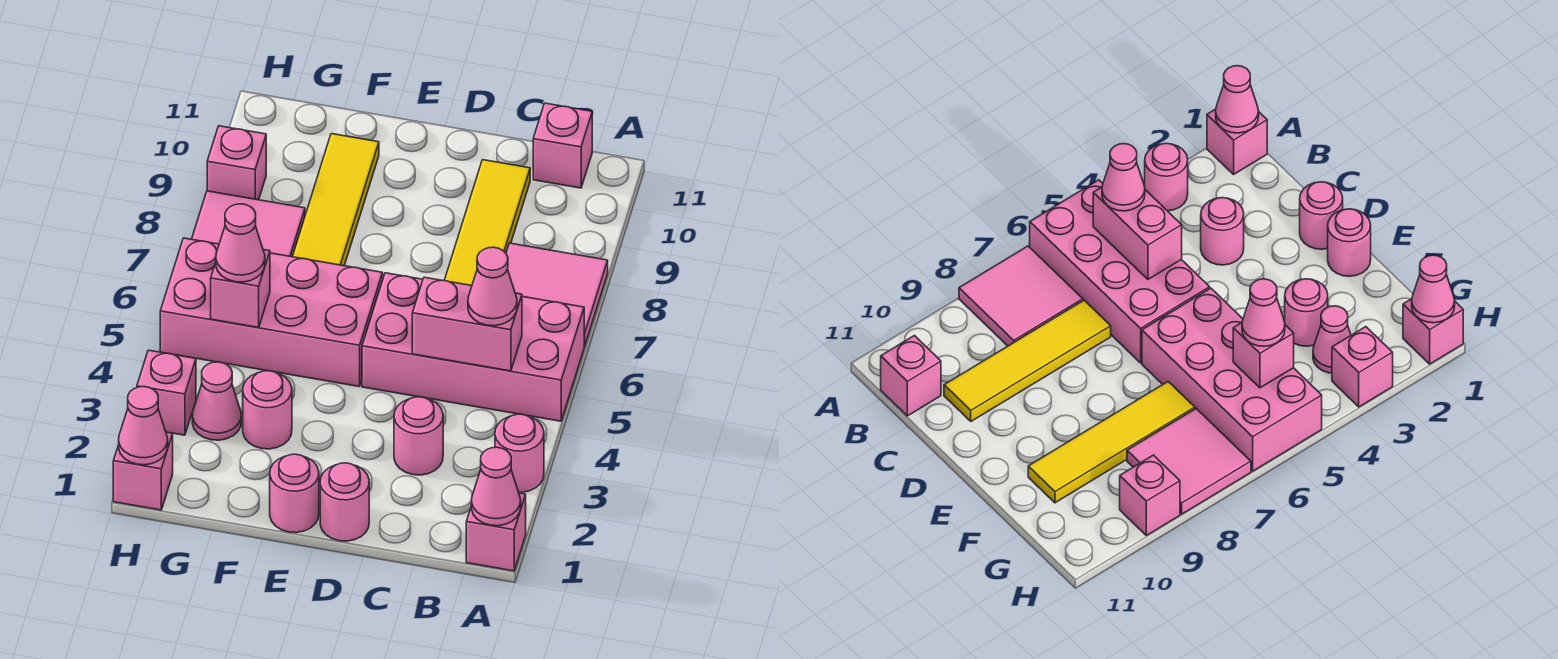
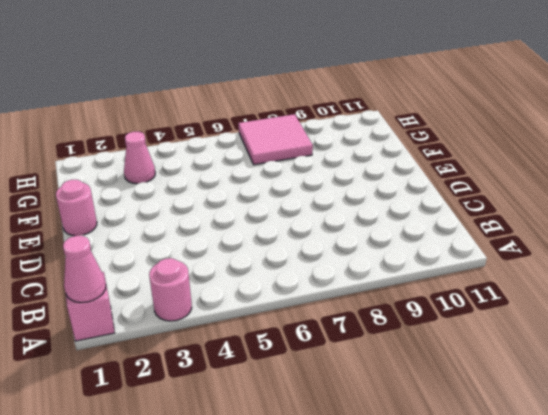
none -> pink brick A5:D6 level 1
none -> pink tile A7:B8 level 1
none -> pink brick B11 level 1

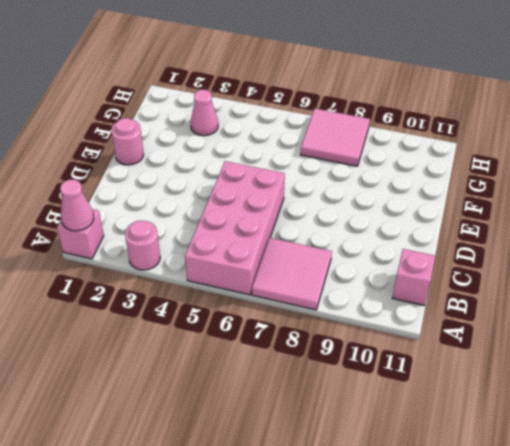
none -> pink round brick C3 level 1
none -> yellow tile C7:C10 level 1
none -> pink round brick D1 level 1

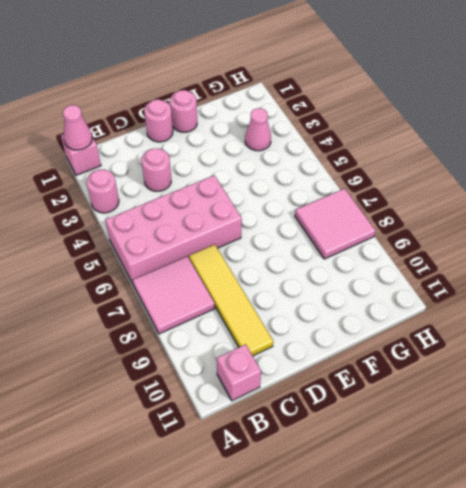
none -> pink brick E5:H6 level 1
none -> pink round brick F3 level 1
none -> yellow tile F7:F10 level 1

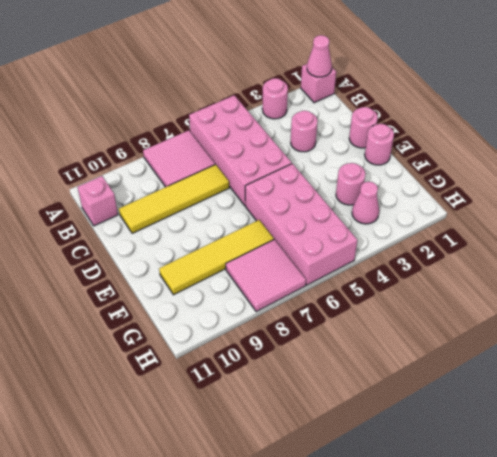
none -> pink brick H1 level 1
none -> pink brick H3 level 1
none -> pink brick H9 level 1

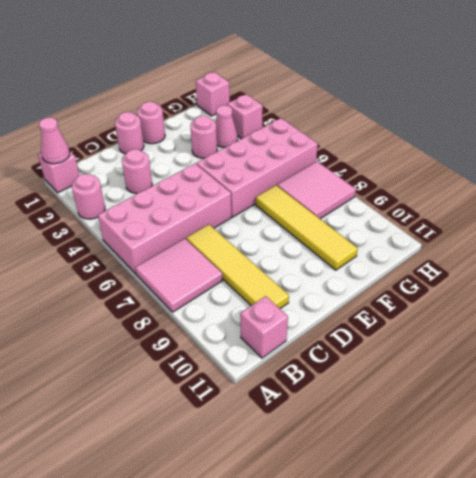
none -> pink brick H9 level 1
none -> pink brick B5:C5 level 2
none -> pink brick G5 level 2

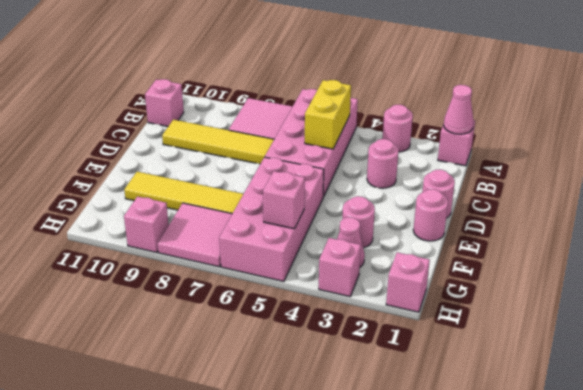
yellow brick B5:C5 level 2 -> pink brick B5:C5 level 2
none -> pink cone H1 level 2
none -> pink cone B5 level 3
none -> pink cone G5 level 3

